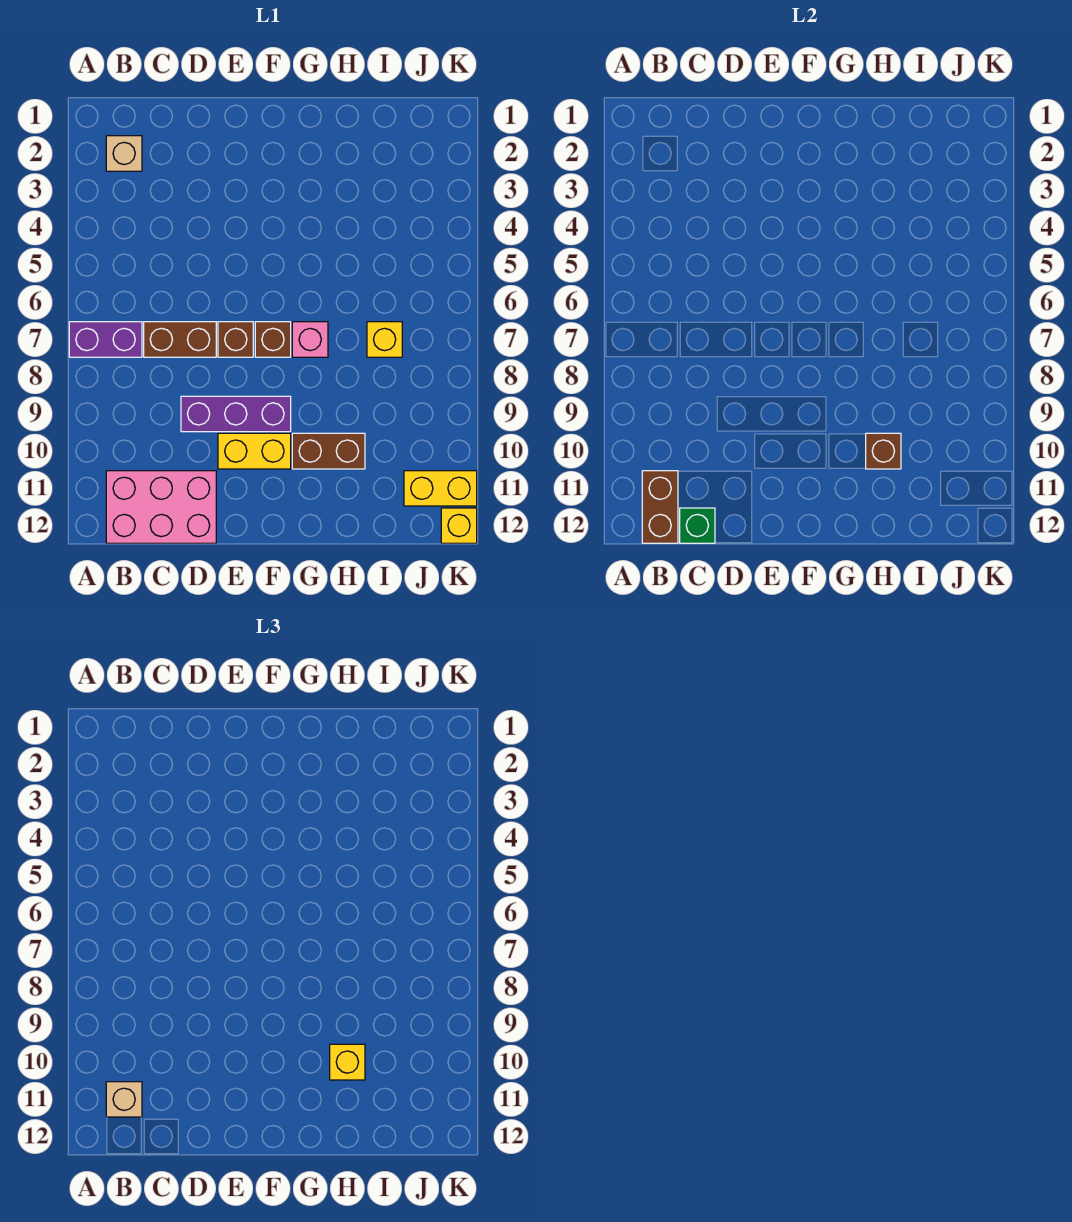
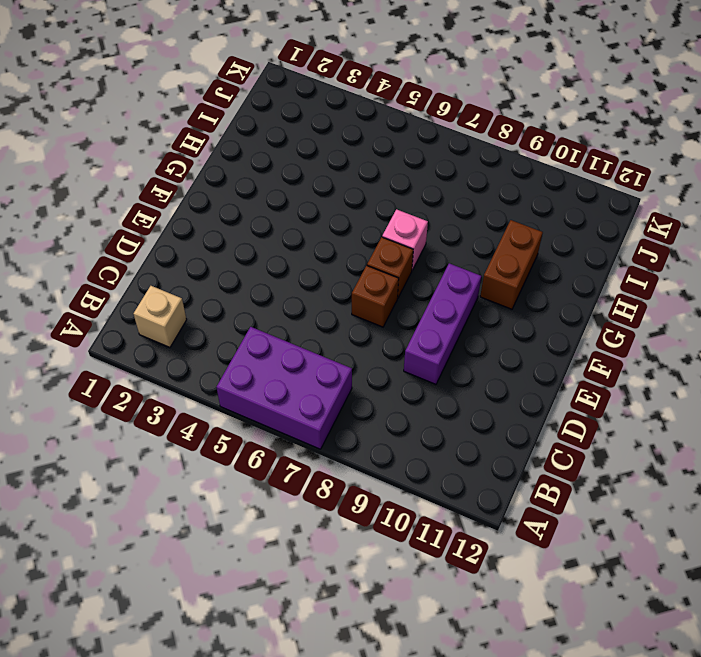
purple brick A5:B7 level 1 -> purple brick A7:B7 level 1
none -> pink brick B11:D12 level 1
none -> brown brick C7:D7 level 1
none -> yellow brick E10:F10 level 1

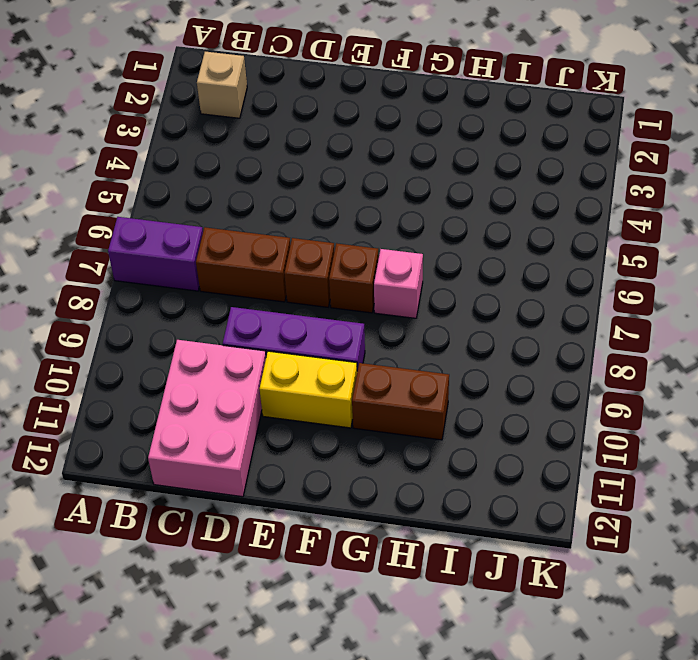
pink brick C10:D12 level 1 -> pink brick B11:D12 level 1
none -> yellow brick I7 level 1
none -> yellow brick J11:K11 level 1
none -> yellow brick K12 level 1

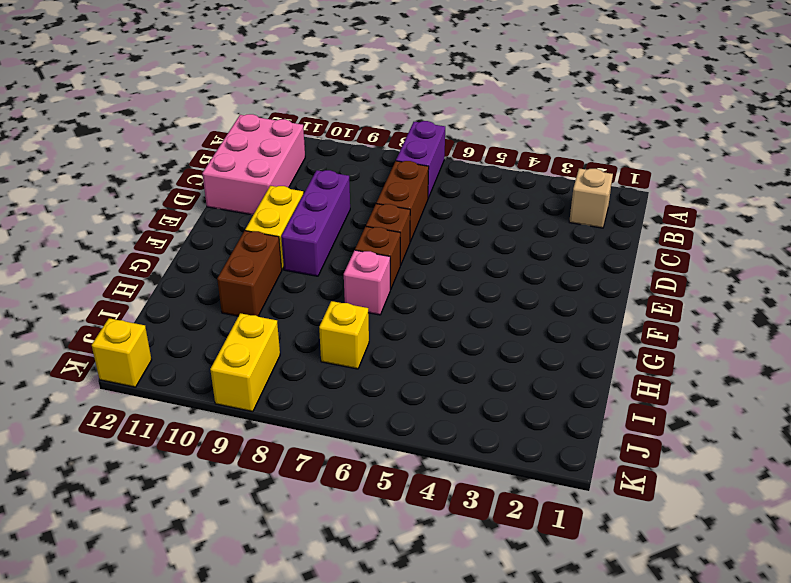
yellow brick J9:K9 level 1 -> yellow brick J11:K11 level 1
none -> brown brick B11:B12 level 2
none -> green brick C12 level 2
none -> brown brick H10 level 2

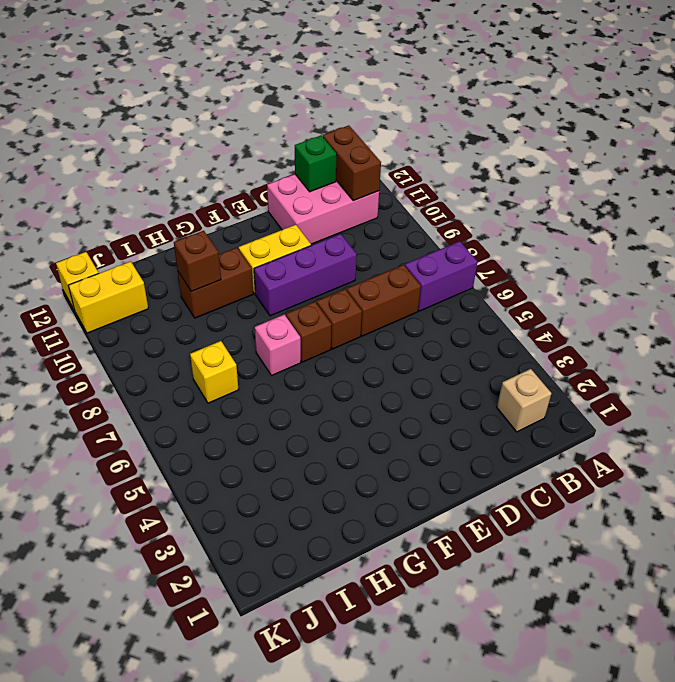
none -> tan brick B11 level 3
none -> yellow brick H10 level 3

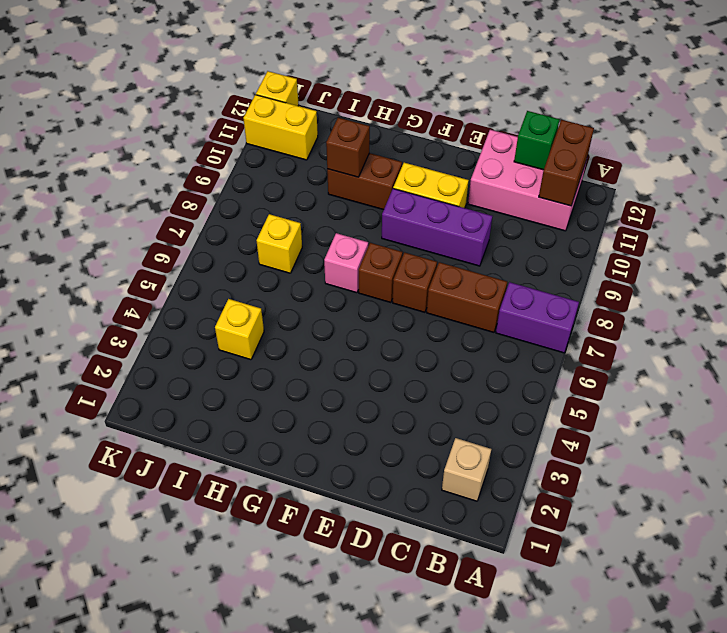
yellow brick I4 level 1 -> yellow brick H10 level 3
none -> tan brick B11 level 3

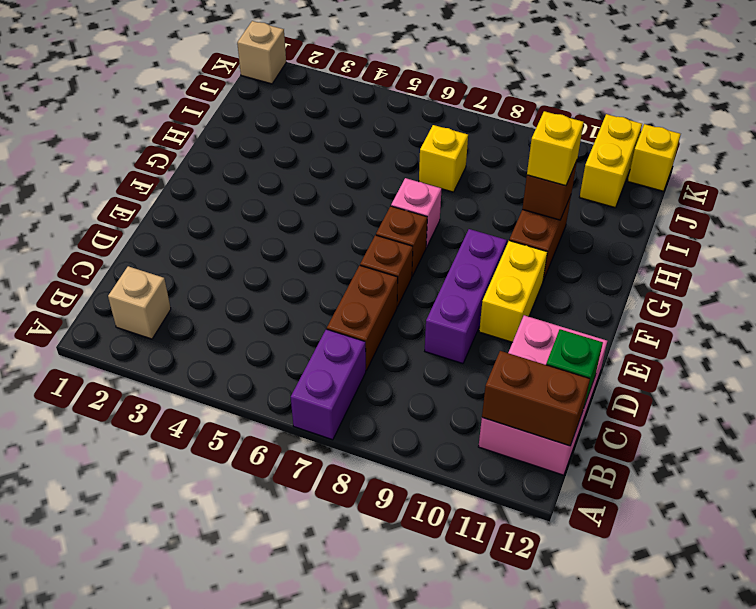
tan brick K1 level 1 -> tan brick B11 level 3

